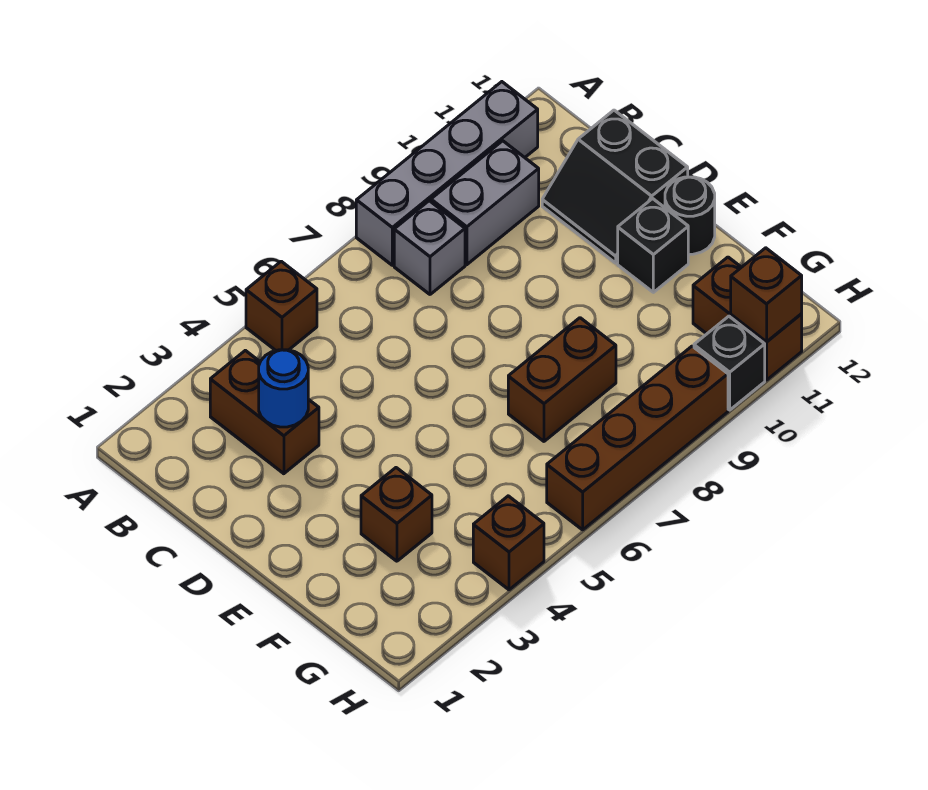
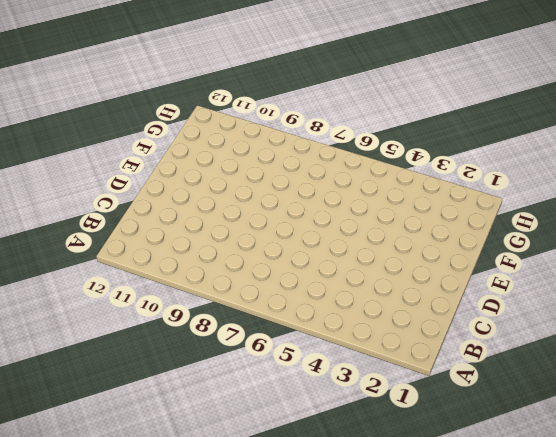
none -> brown brick A5 level 1
none -> grey brick A8:A11 level 1
none -> brown brick B3:C3 level 1

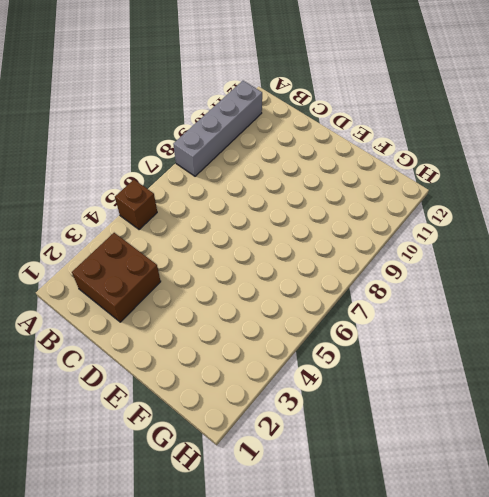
brown brick B2:C3 level 1 -> brown brick B3:C3 level 1
none -> grey brick B8 level 1
none -> grey brick B9:B10 level 1
none -> black slope C11:D12 level 1 top 12

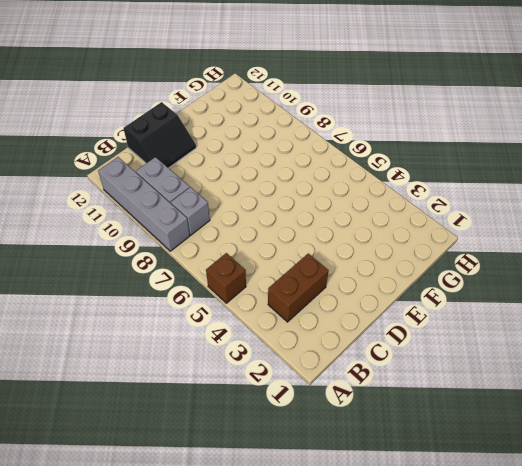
none -> black brick E11 level 1
none -> black round brick E12 level 1
none -> brown brick F3 level 1

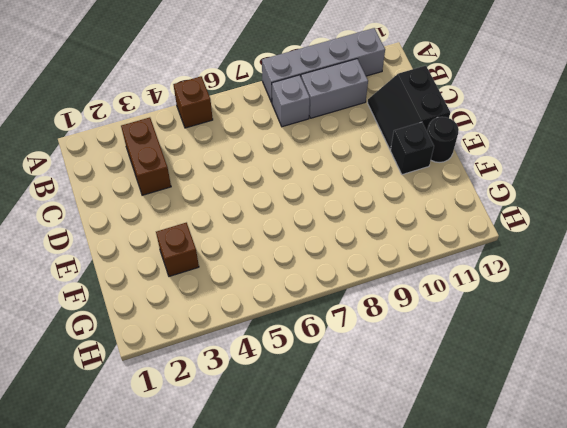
none -> brown brick F7:F8 level 1
none -> brown brick G11:H11 level 1
none -> brown brick H4 level 1

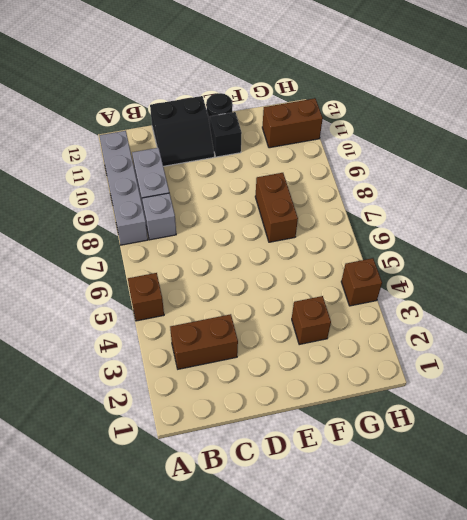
none -> brown brick H6:H9 level 1
none -> black brick H10 level 1
none -> blue round brick C3 level 2

